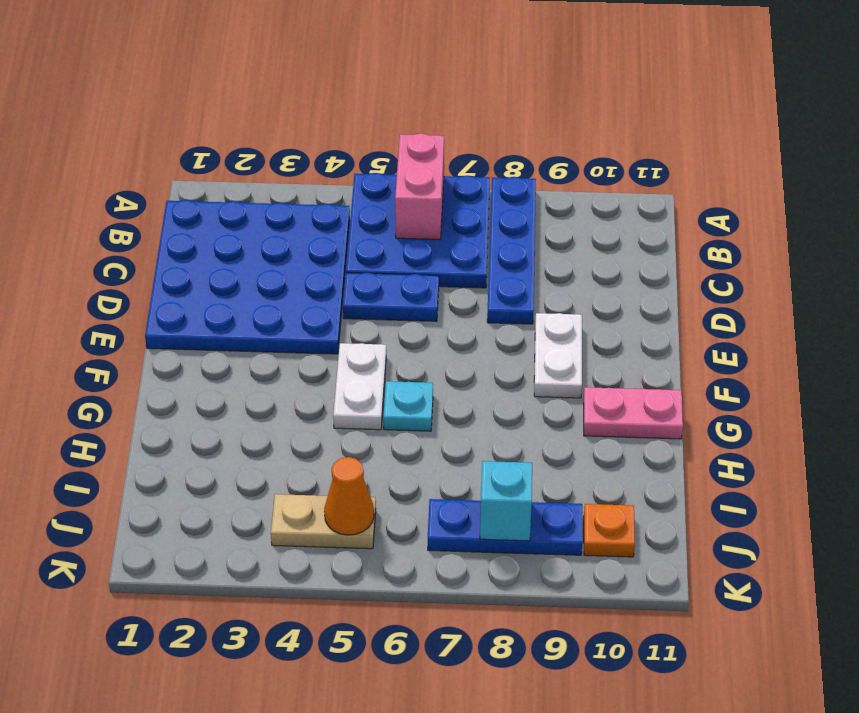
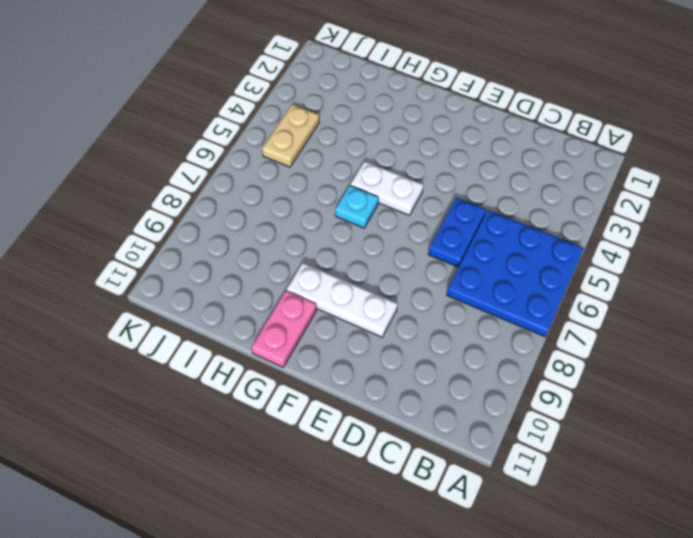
white plate E9:G9 level 1 -> white plate E9:F9 level 1
none -> blue plate A8:D8 level 1
none -> blue plate B1:E4 level 1
none -> blue plate J7:J9 level 1

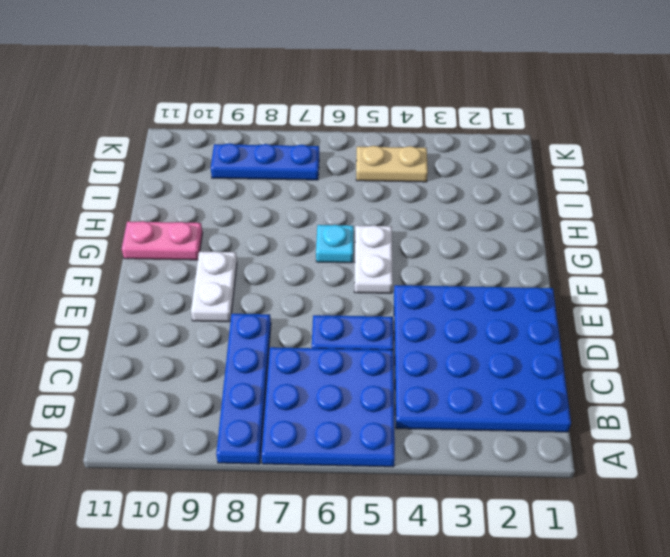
none -> orange plate J10 level 1
none -> pink brick A6:B6 level 2
none -> orange cone J5 level 2

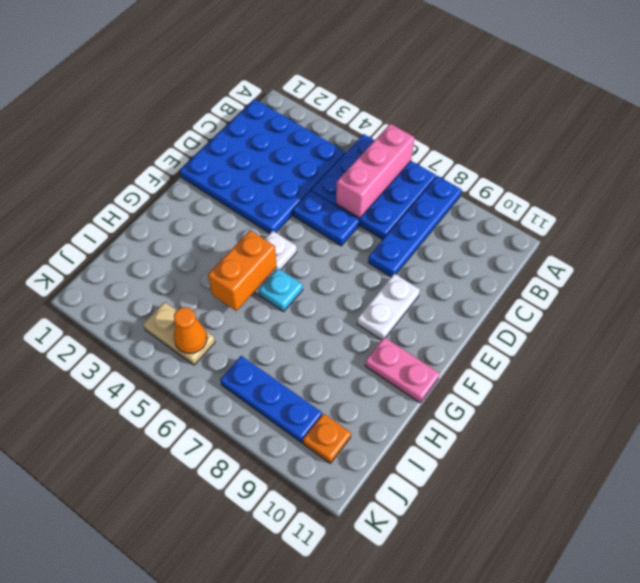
pink brick A6:C6 level 2 -> pink brick A6:B6 level 2
orange brick G5:H5 level 2 -> none
none -> cyan brick J8 level 2

